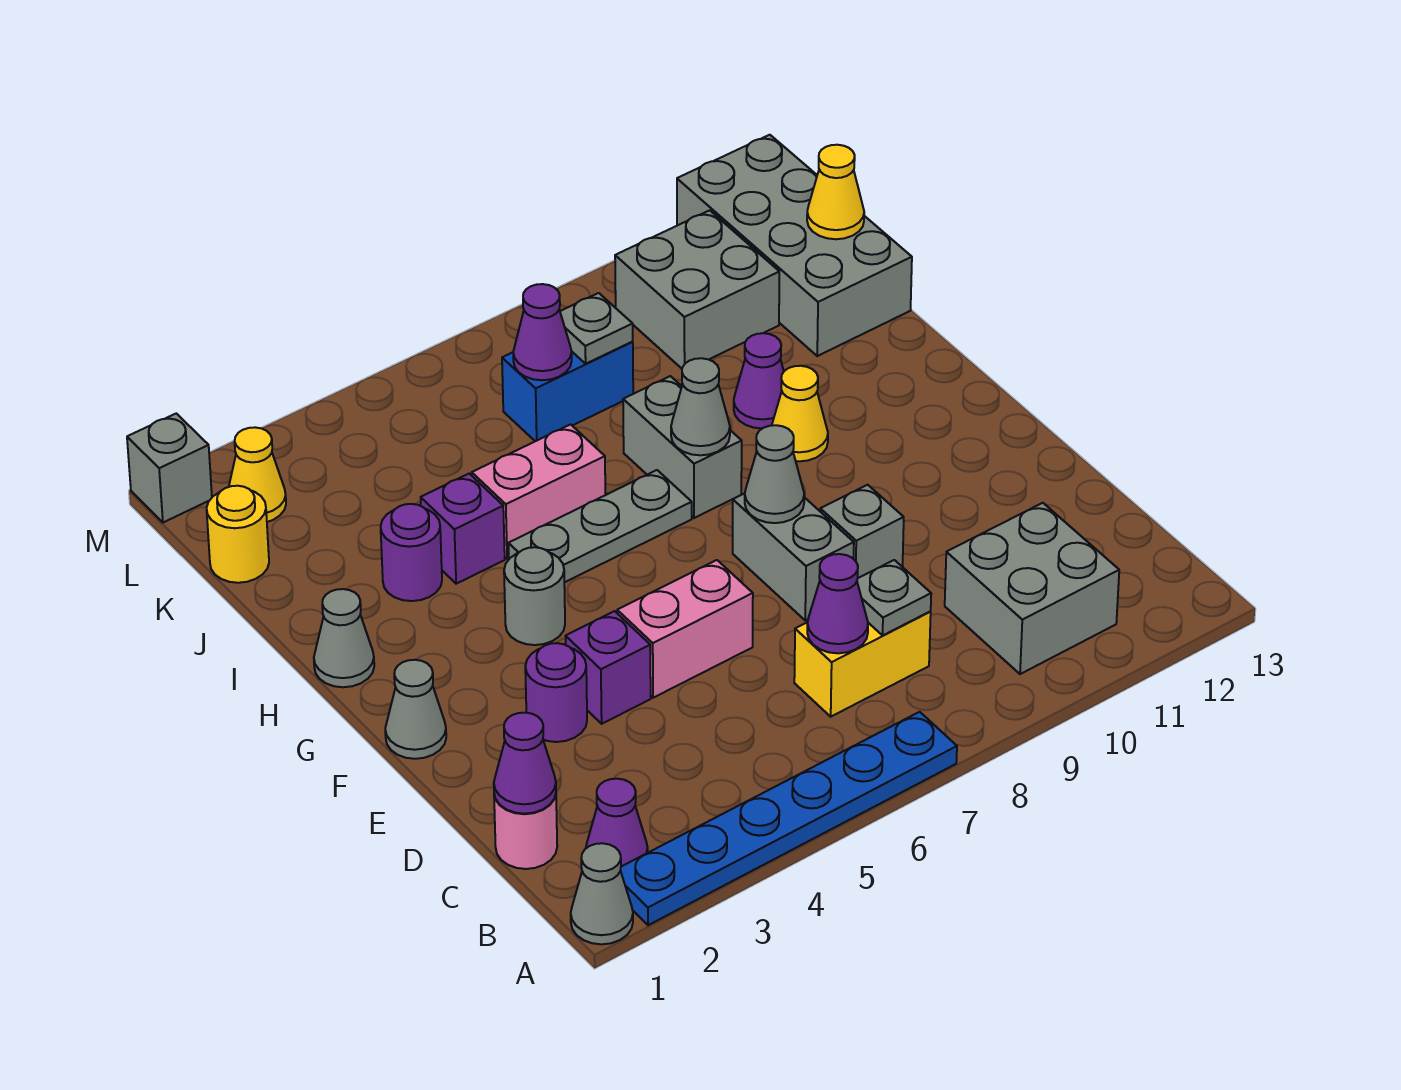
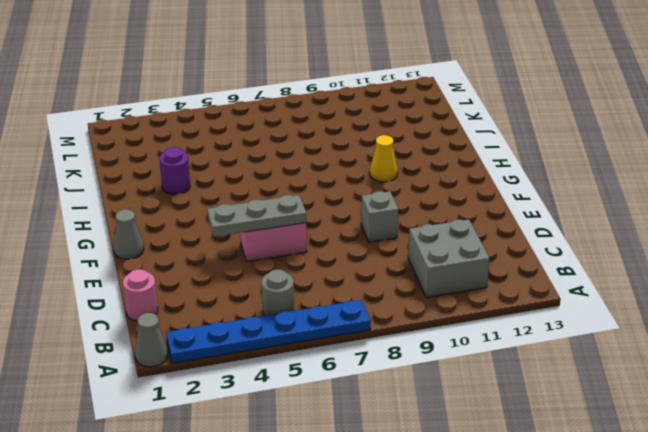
grey round brick B5 level 1 -> grey round brick G4 level 1
grey plate E4:E6 level 2 -> grey plate H5:H7 level 1
none -> purple cone B2 level 1
none -> yellow brick C7:C8 level 1
none -> purple round brick E3 level 1
none -> purple brick E4 level 1

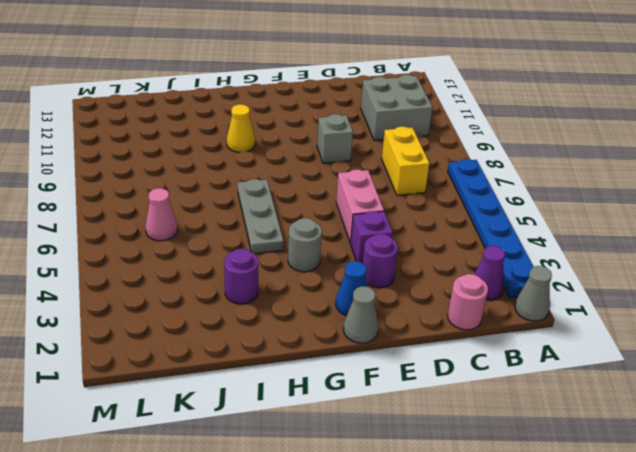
blue cone F2 level 1 -> none
pink cone K6 level 1 -> none
none -> grey brick E8:F8 level 1
none -> grey cone H1 level 1
none -> grey brick H8:I8 level 1
none -> purple brick I4 level 1

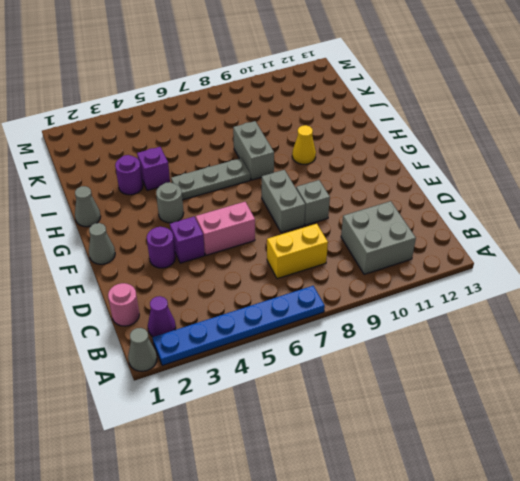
none -> pink brick I5:I6 level 1
none -> purple cone I10 level 1
none -> grey brick J12:M13 level 1
none -> yellow round brick K1 level 1

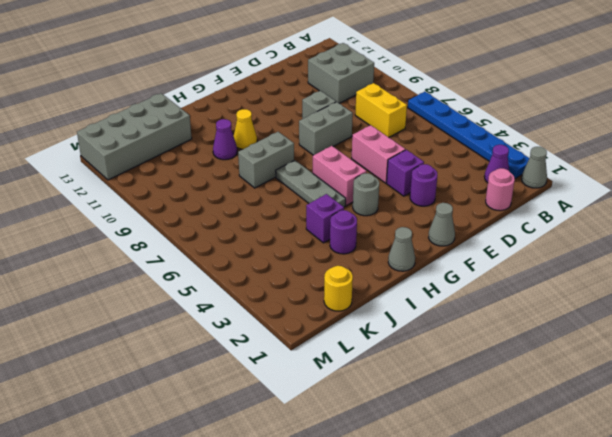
pink brick G5:G6 level 1 -> pink brick I5:I6 level 1
none -> blue brick K7:K8 level 1
none -> grey brick K10:L11 level 1
none -> yellow cone L2 level 1
none -> grey brick M1 level 1

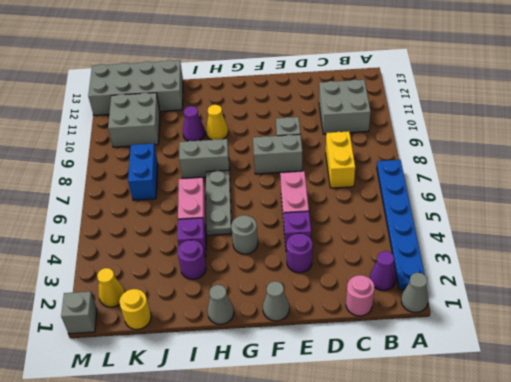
none -> purple cone C1 level 2
none -> purple cone C7 level 2
none -> grey plate C8 level 2
none -> grey cone F8 level 2

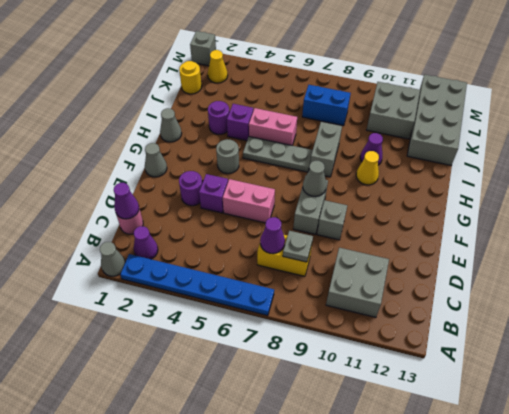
none -> grey cone H8 level 2
none -> purple cone K7 level 2
none -> grey plate K8 level 2
none -> yellow cone K13 level 2

